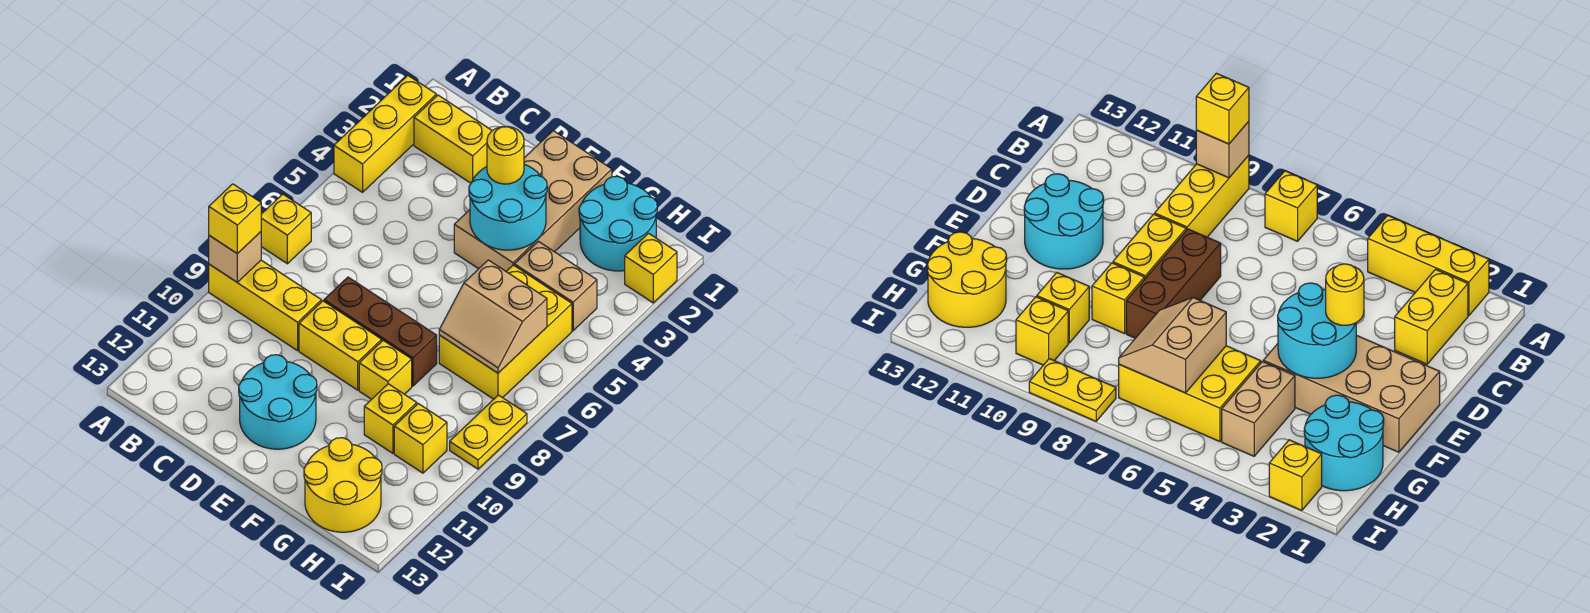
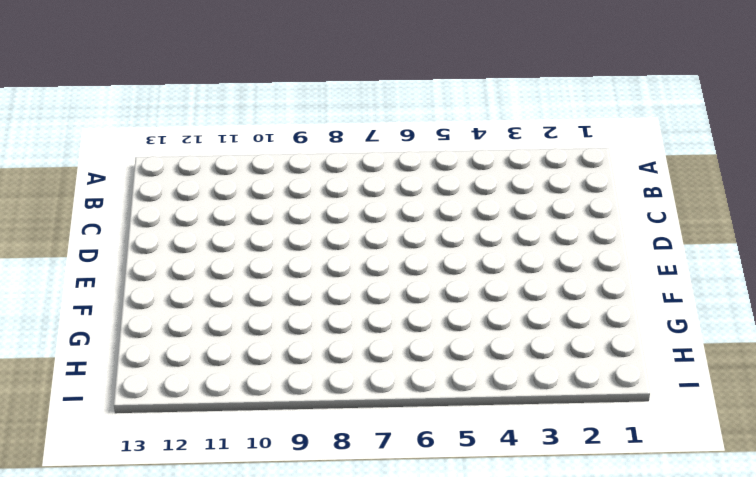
none -> yellow brick A2:A4 level 1
none -> yellow brick A7 level 1
none -> yellow brick A9:C9 level 1

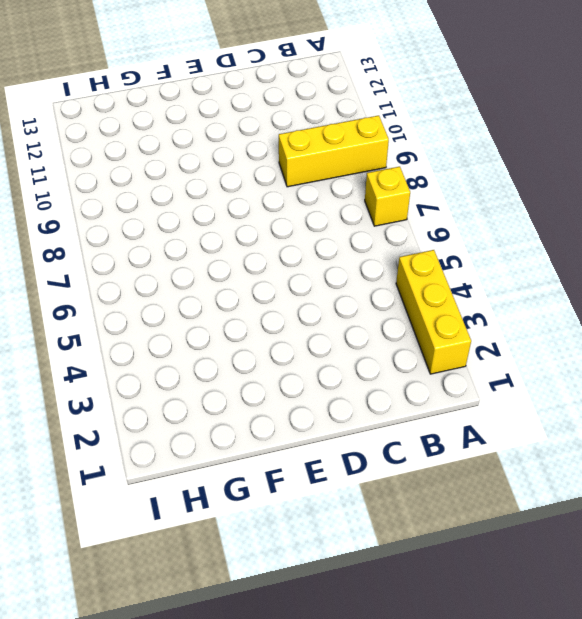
none -> yellow brick B2:C2 level 1
none -> brown brick D8:F8 level 1
none -> yellow brick D9:E9 level 1

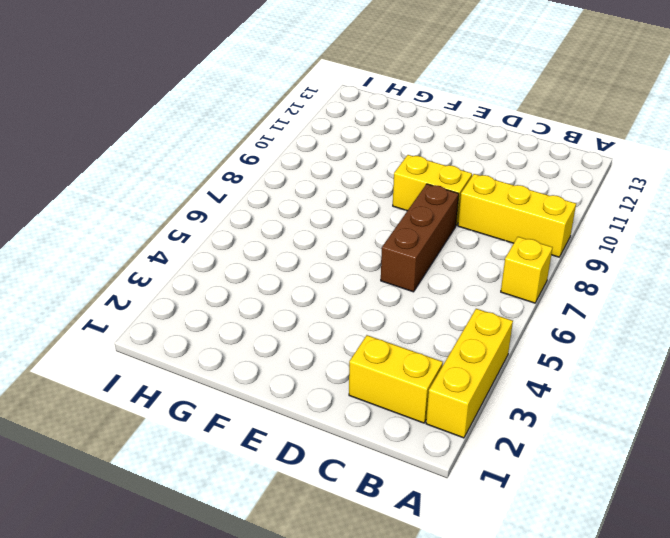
brown brick D6:D8 level 1 -> brown brick D8:F8 level 1
none -> cyan round brick D11:E12 level 1
none -> tan brick E1:F4 level 1
none -> yellow brick F9 level 1

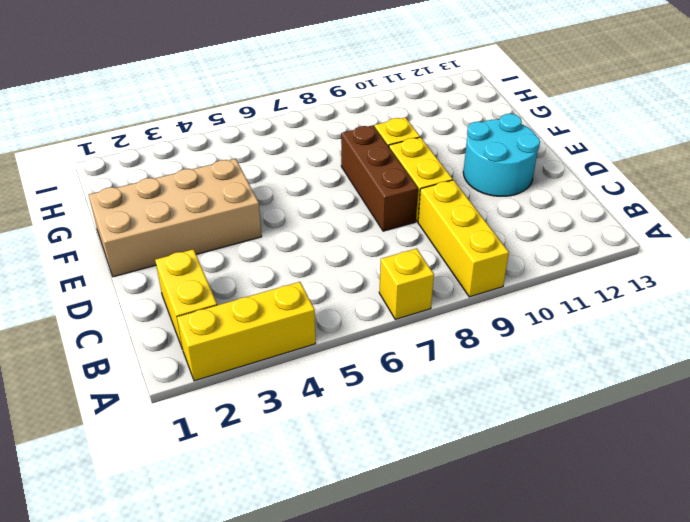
none -> cyan round brick G1:H2 level 1
none -> tan brick G4:H4 level 1
none -> yellow brick G5:H7 level 1

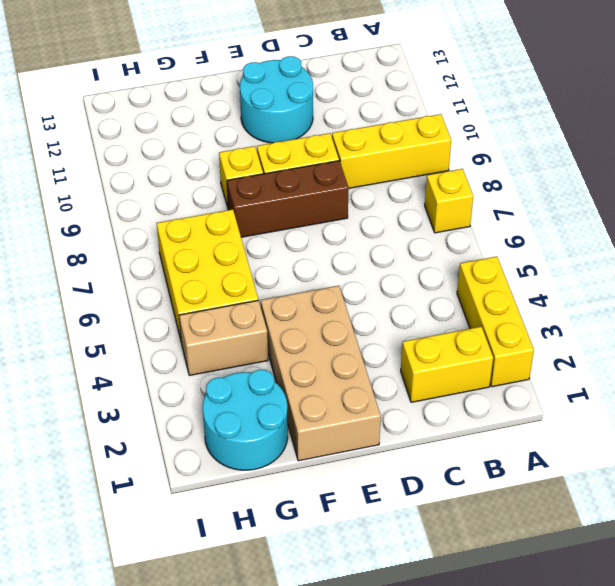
none -> yellow brick G10 level 1
none -> yellow round brick G12:H13 level 1
none -> yellow brick H10 level 1

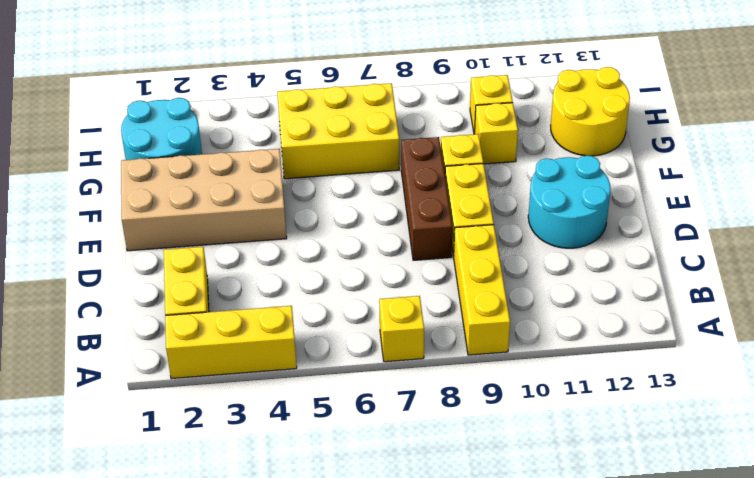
none -> tan brick G4:H4 level 1
none -> yellow brick I2 level 1
none -> yellow plate I8:I9 level 1

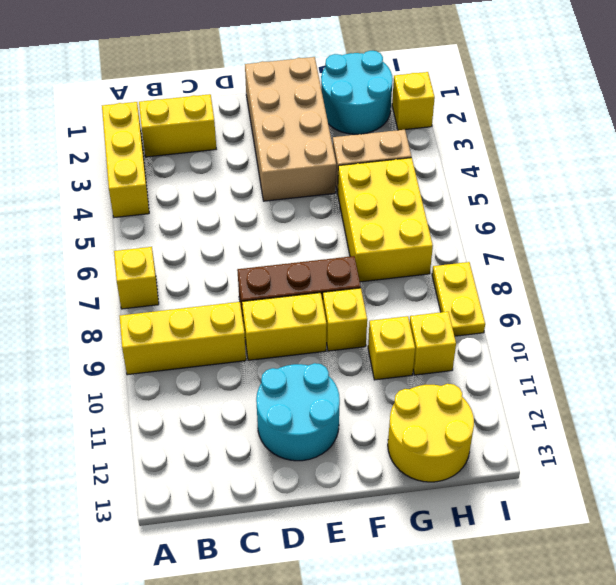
none -> tan brick A9 level 2
none -> cyan round brick E3:F4 level 2
none -> tan slope G6:H7 level 2 top 6

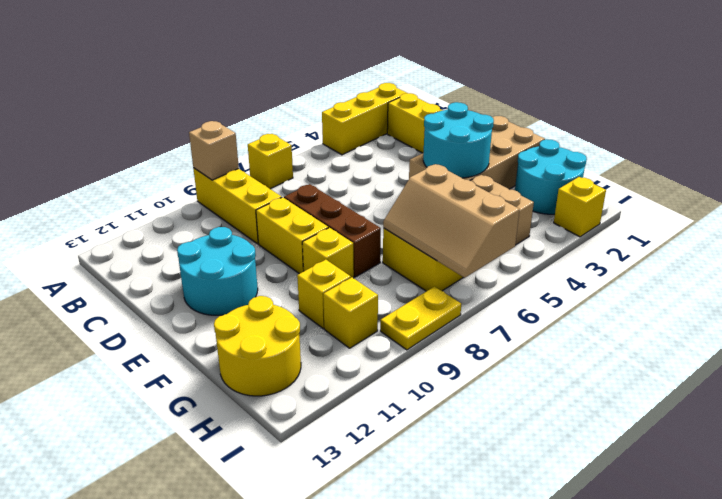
tan slope G6:I7 level 2 top 6 -> tan slope G6:H7 level 2 top 6
none -> yellow brick A9 level 3
none -> yellow round brick E3 level 3

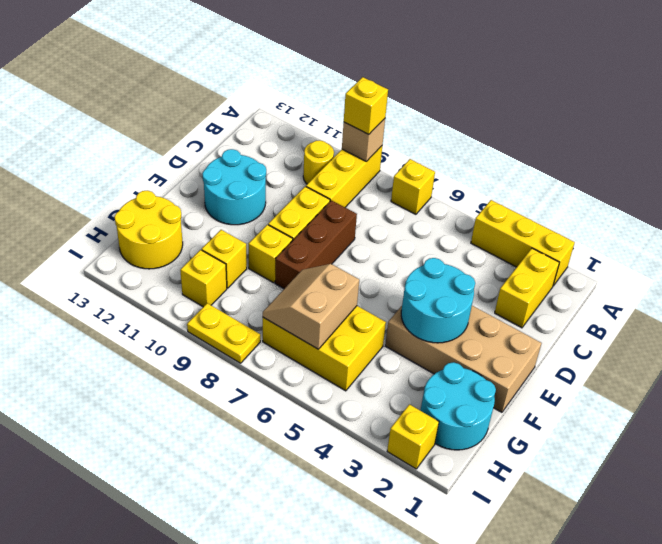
yellow round brick B10 level 1 -> yellow round brick E3 level 3
none -> tan brick G4:H4 level 1

